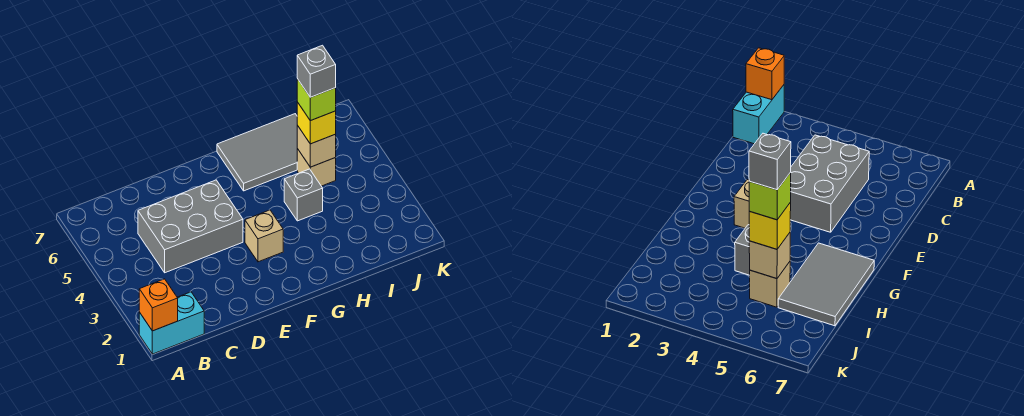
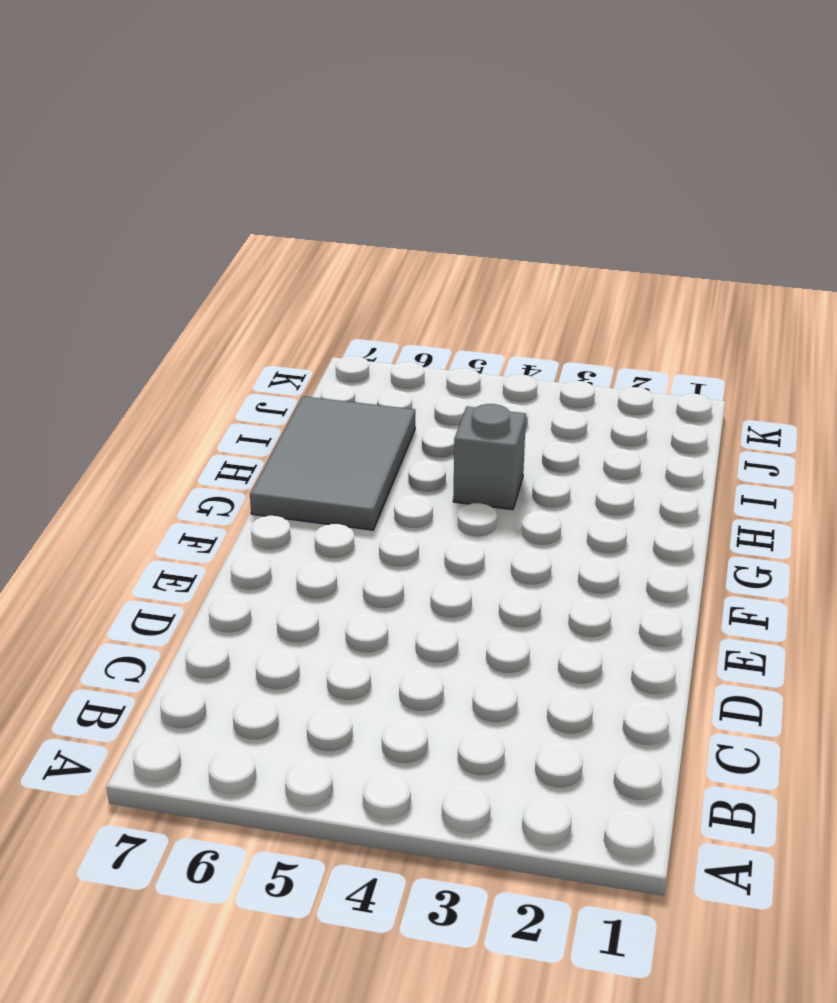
none -> cyan brick A1:B1 level 1
none -> grey brick C4:E5 level 1

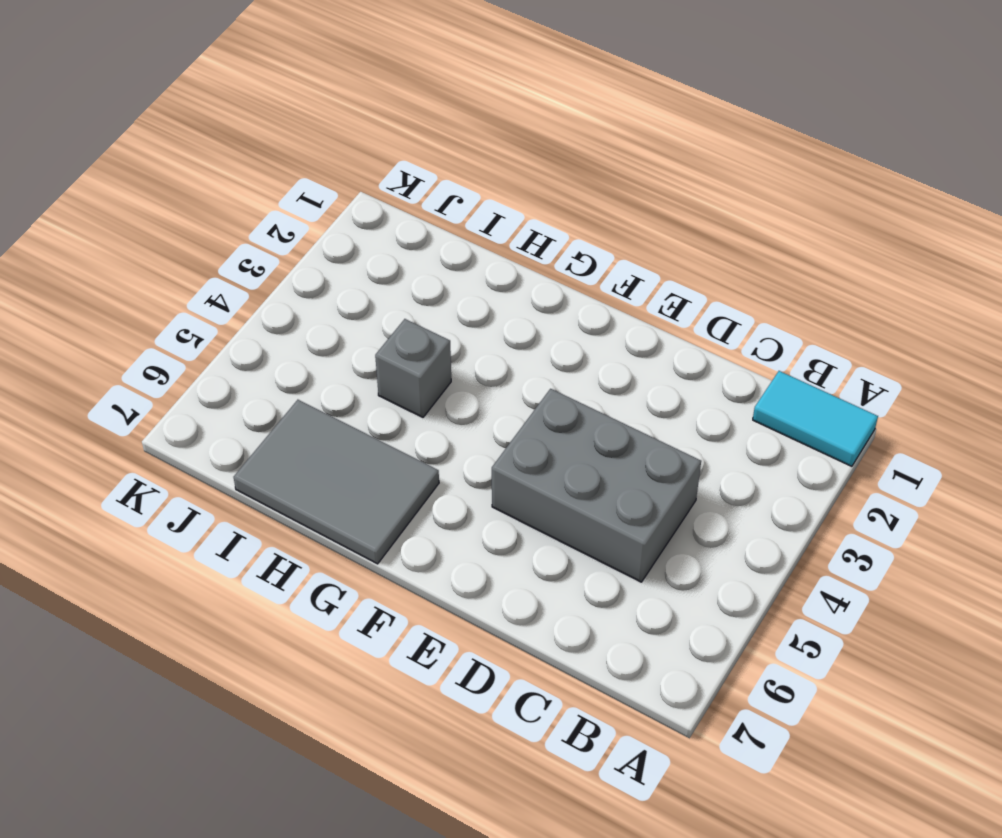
cyan tile A1:B1 level 1 -> cyan brick A1:B1 level 1
none -> tan brick F3 level 1
none -> tan brick I5 level 1

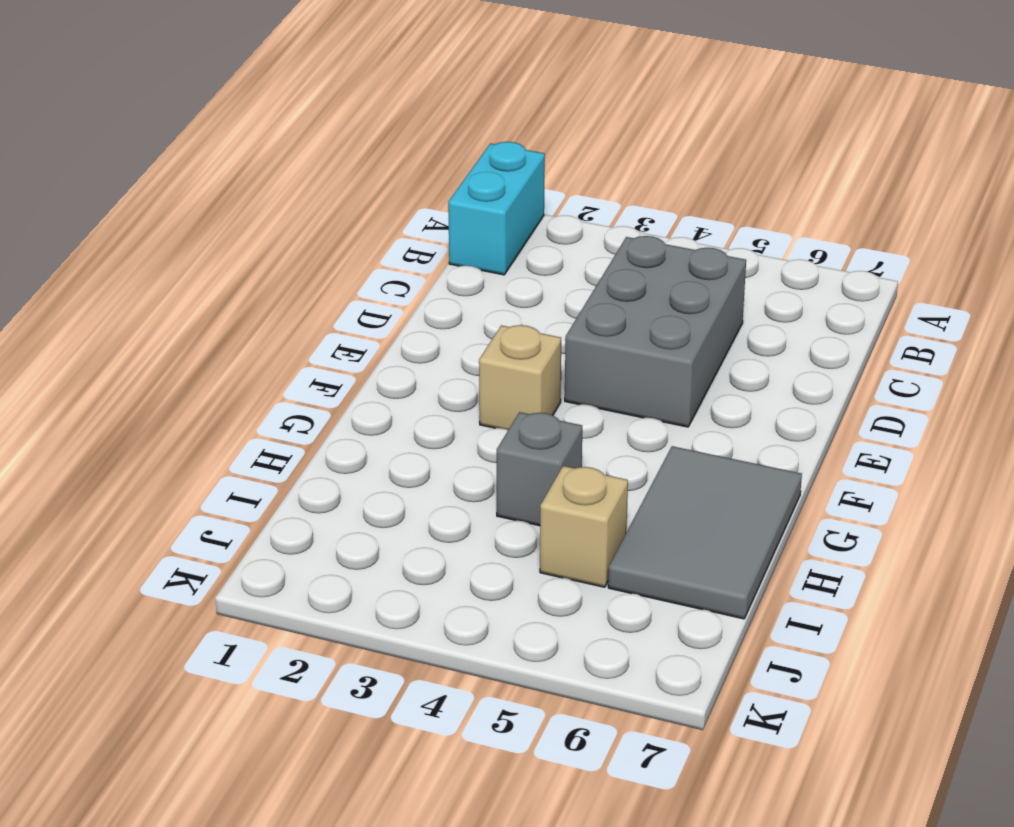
none -> orange brick A1 level 2
none -> tan brick I5 level 2

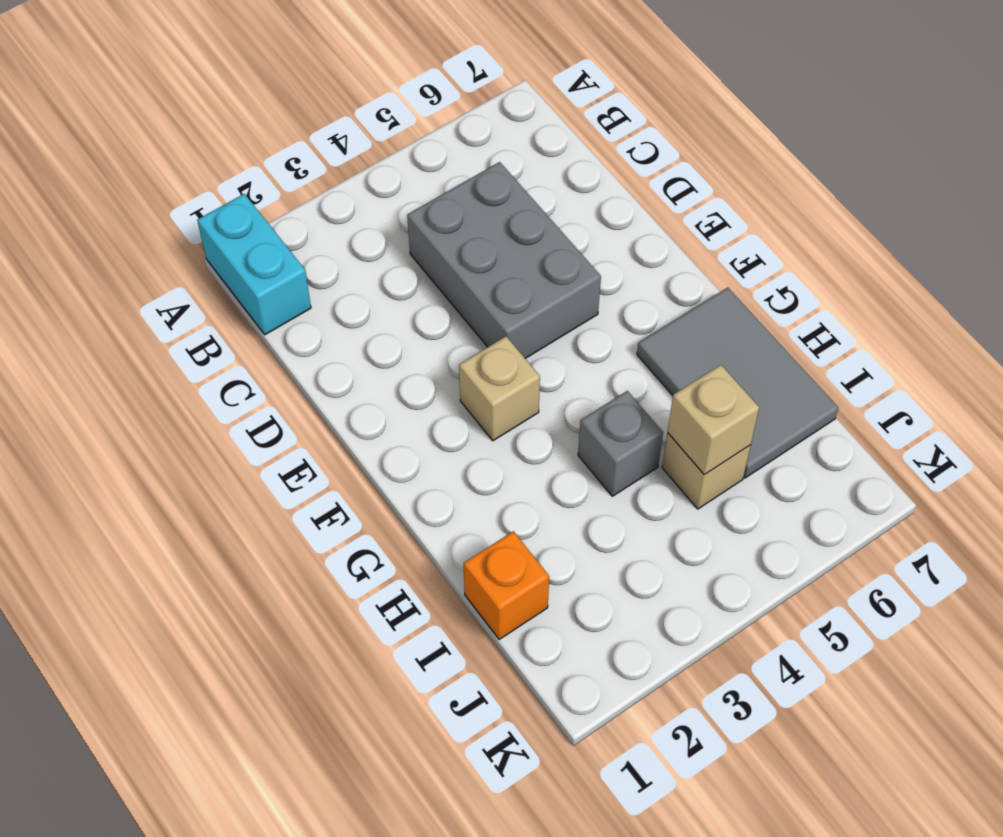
orange brick I1 level 1 -> orange brick A1 level 2
none -> yellow brick I5 level 3
none -> lime brick I5 level 4

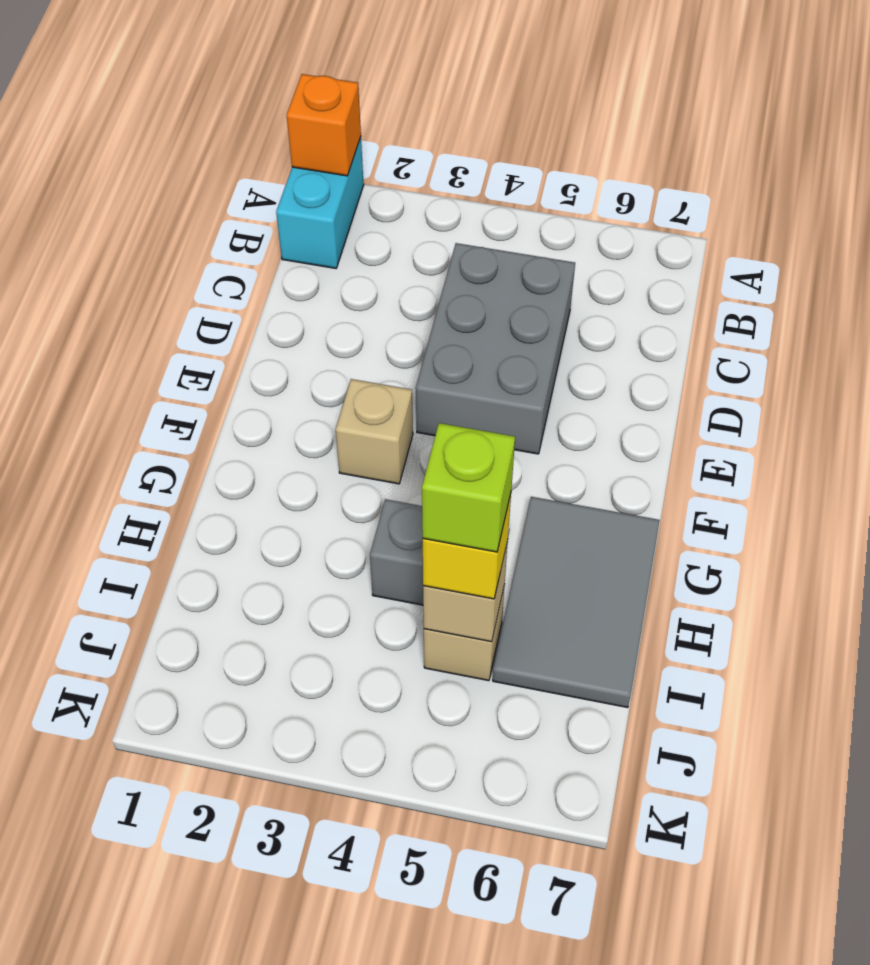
none -> grey brick I5 level 5

